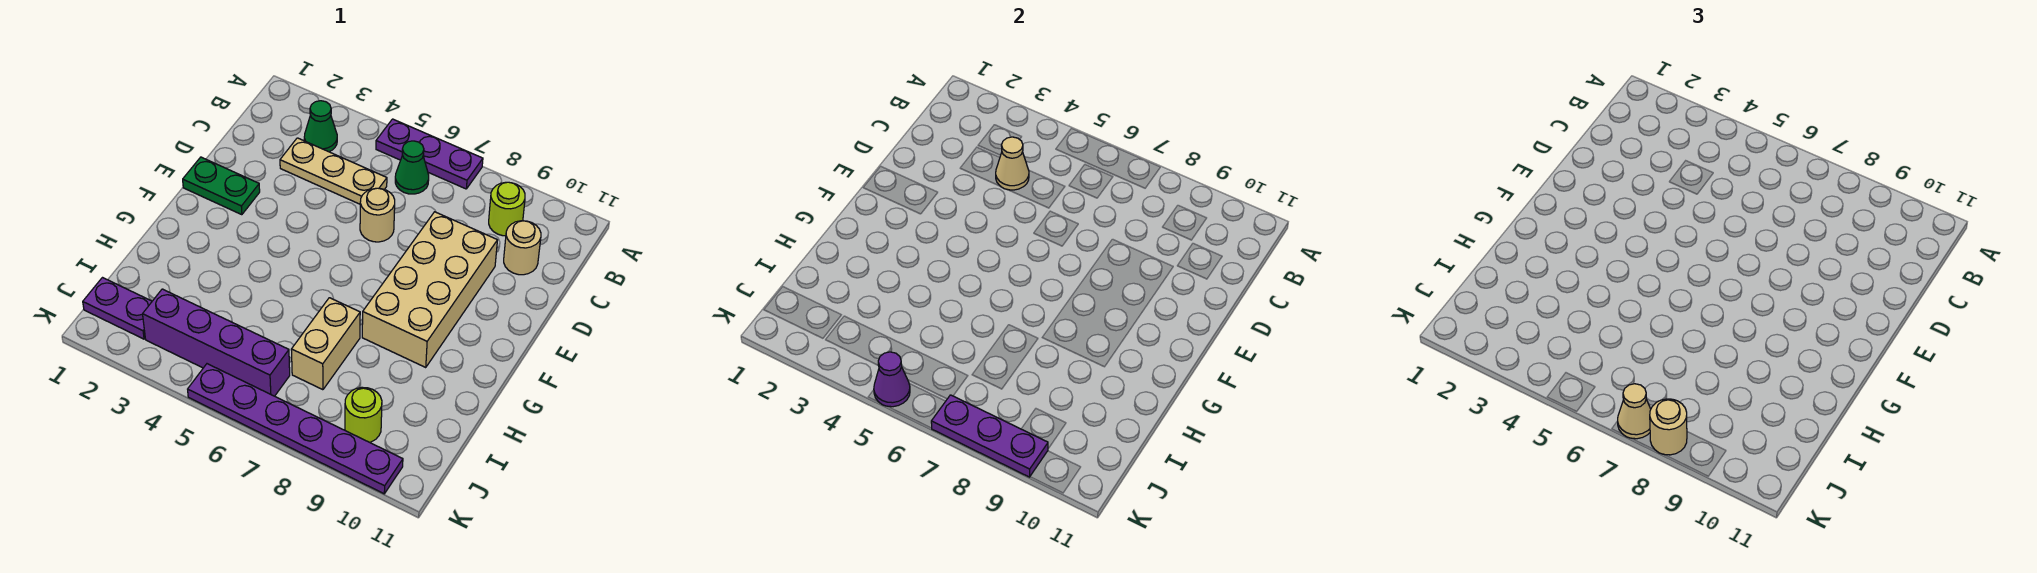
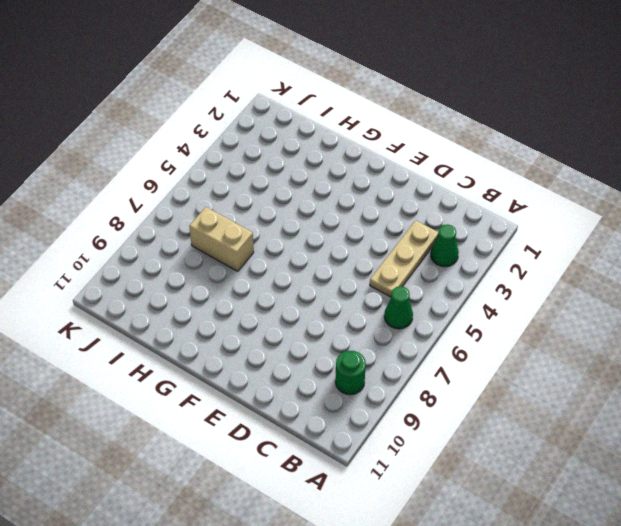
green round brick B9 level 1 -> lime round brick B9 level 1
none -> purple plate A5:A7 level 1
none -> tan round brick C10 level 1
none -> tan round brick D6 level 1

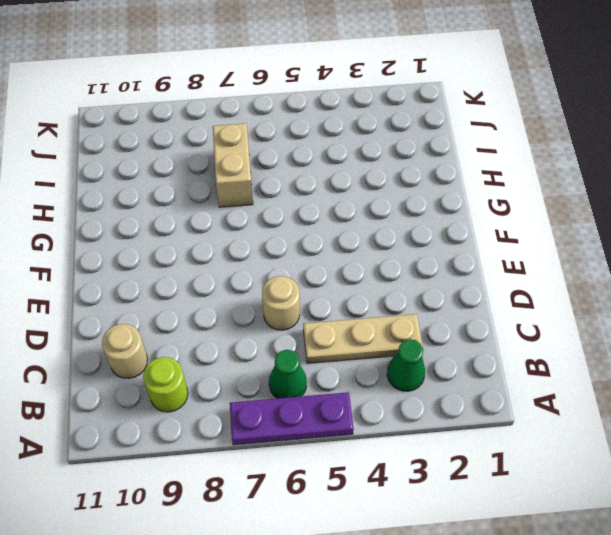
none -> tan brick D8:G9 level 1
none -> green plate E1:E2 level 1
none -> purple plate J1:J2 level 1

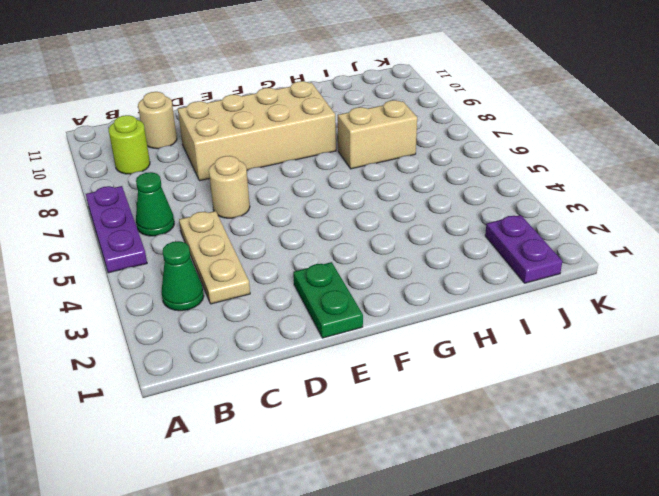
none -> purple brick J3:J6 level 1
none -> lime round brick J9 level 1
none -> purple plate K5:K10 level 1

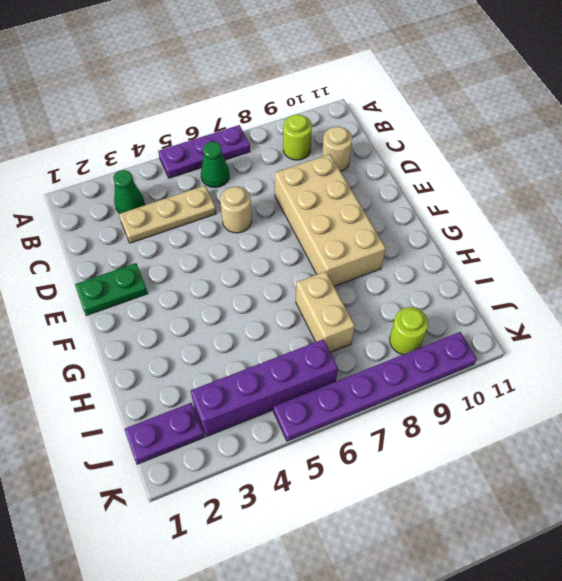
none -> tan cone C4 level 2
none -> purple cone K5 level 2
none -> purple plate K7:K9 level 2

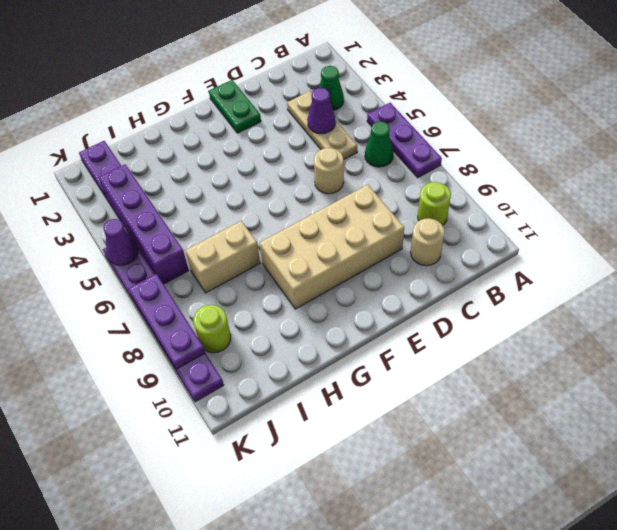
purple cone C4 level 2 -> tan cone C4 level 2
none -> tan cone K7 level 3
none -> tan round brick K8 level 3

